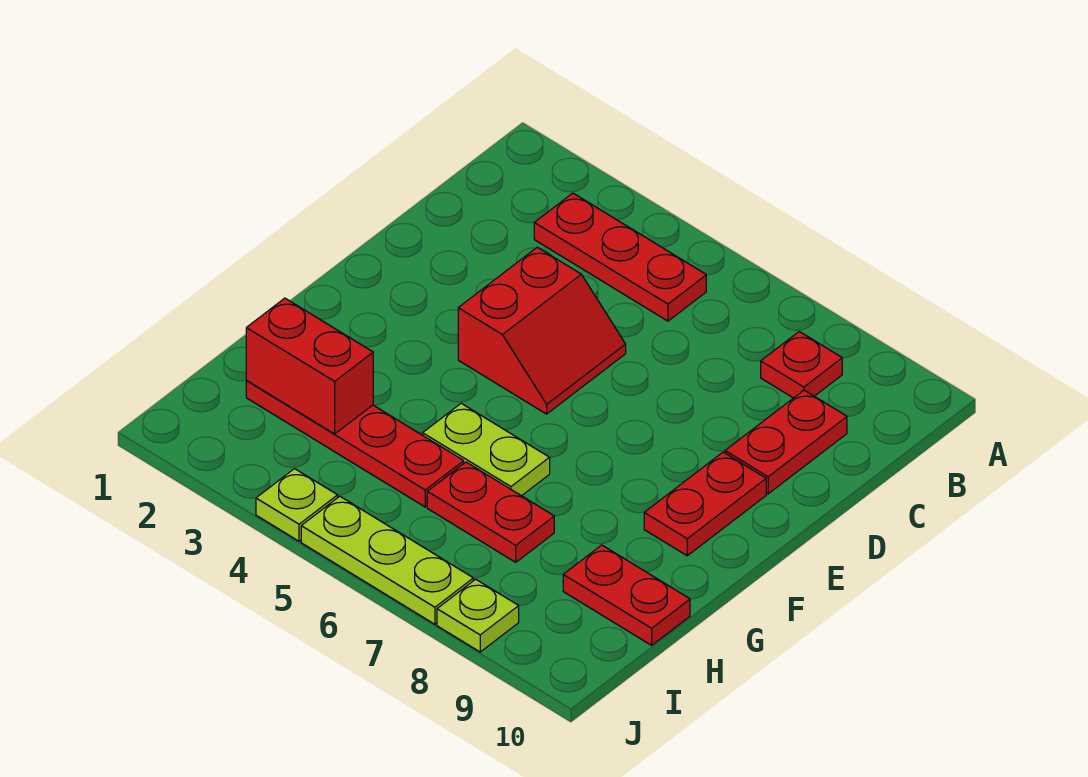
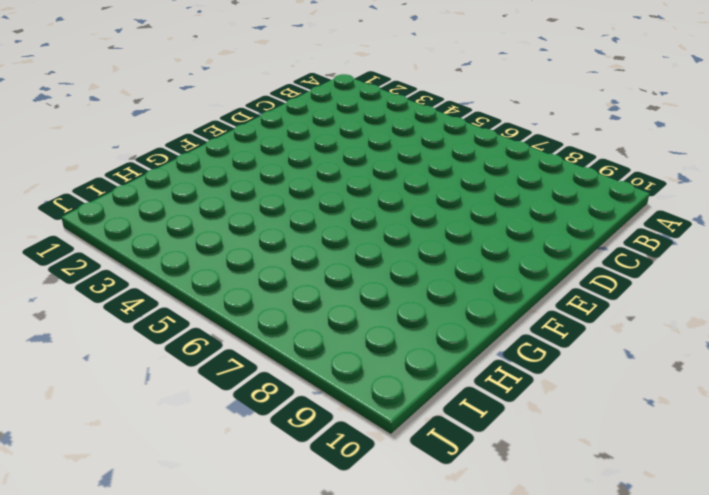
none -> red plate B3:B5 level 1
none -> red plate B8 level 1
none -> red plate C9:D9 level 1

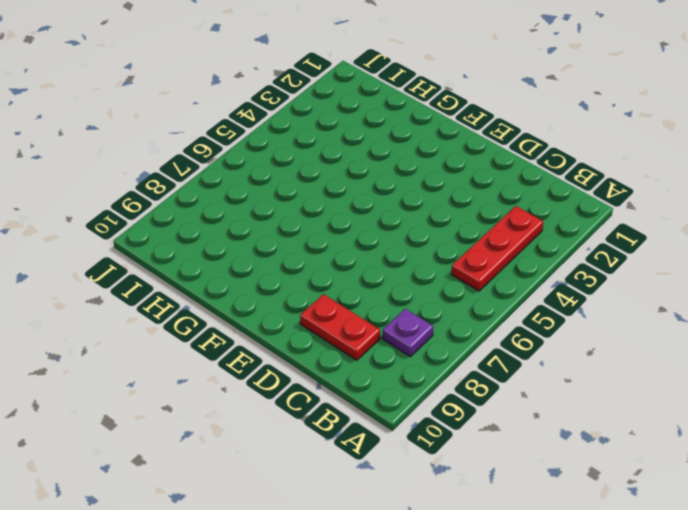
purple plate B8 level 1 -> red plate B8 level 1
none -> red slope D4:E5 level 1 top 4
none -> red plate E9:F9 level 1
none -> lime plate G5:G6 level 1

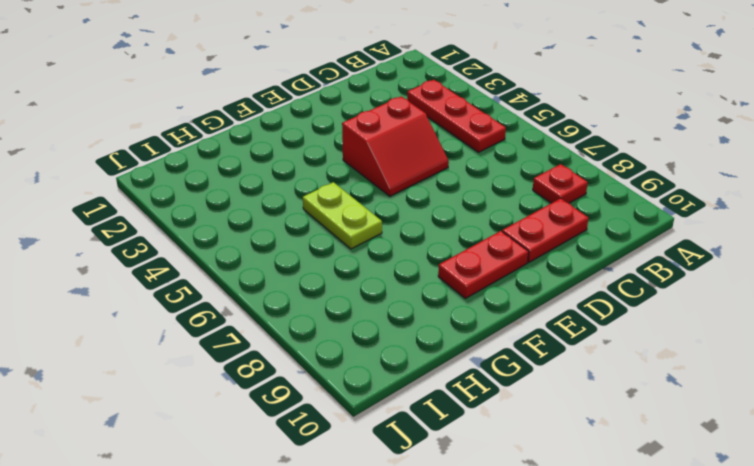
none -> red plate H2:H5 level 1
none -> red plate H6:H7 level 1
none -> red plate H9:H10 level 1

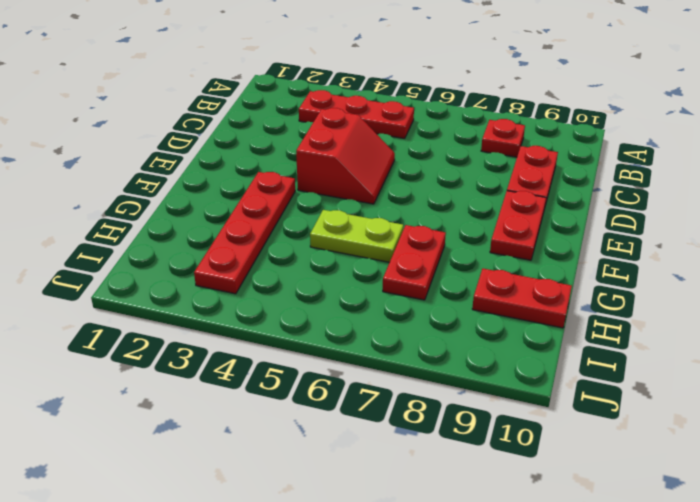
red plate F3:I3 level 1 -> red plate H2:H5 level 1
red plate G7:H7 level 1 -> red plate H6:H7 level 1
none -> lime plate J4 level 1
none -> lime plate J5:J7 level 1
none -> lime plate J8 level 1

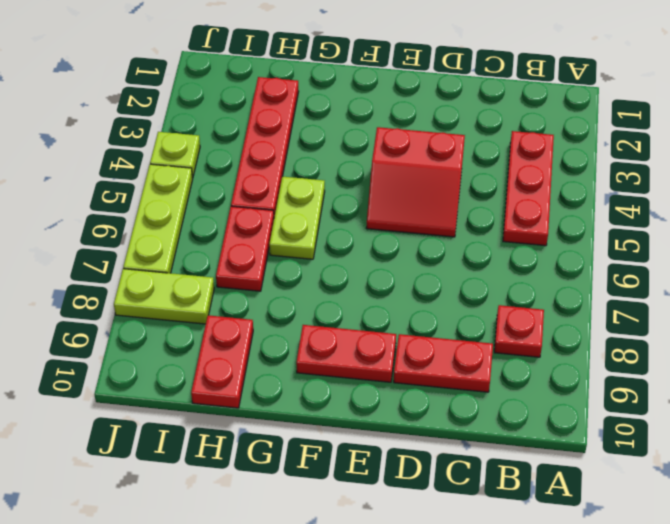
lime plate I8:J8 level 1 -> lime plate J8 level 1
none -> red brick H2:H3 level 2

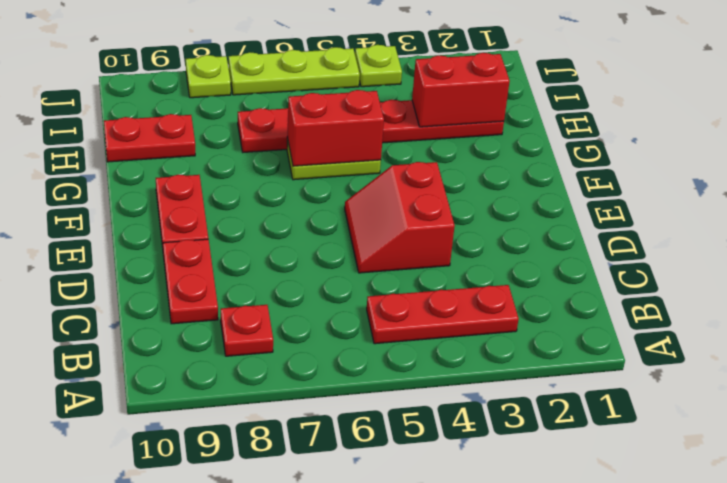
red brick G5:G6 level 2 -> none

